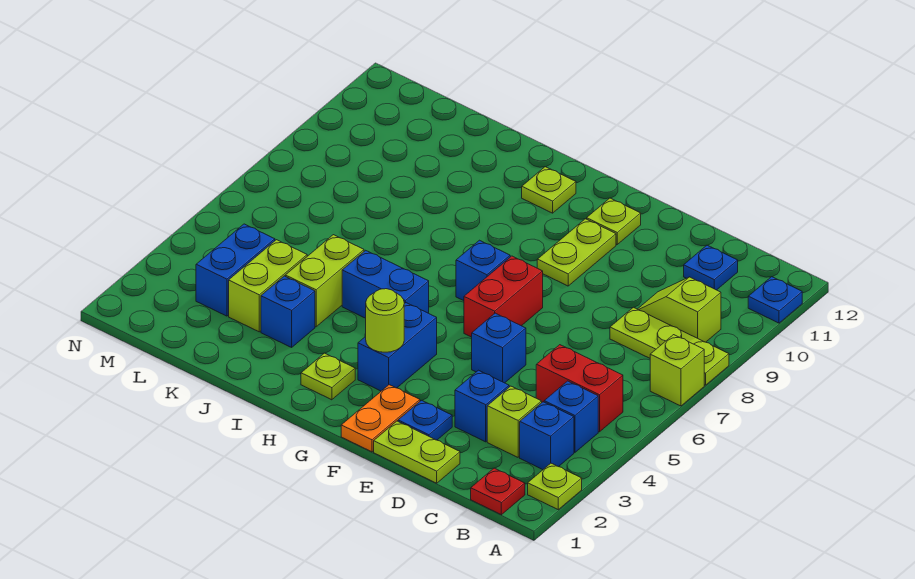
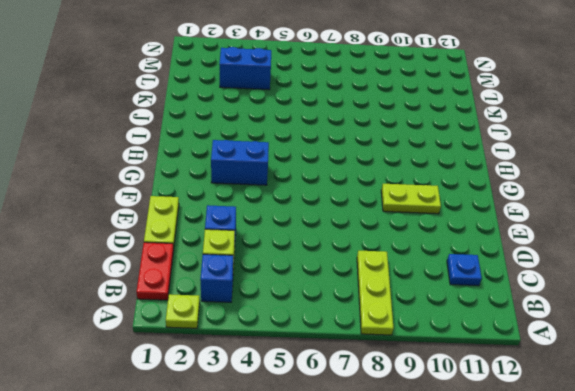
red plate B1:C1 level 1 -> red plate B1 level 1
none -> lime brick A7 level 1
none -> blue plate A11 level 1
none -> blue brick B4 level 1

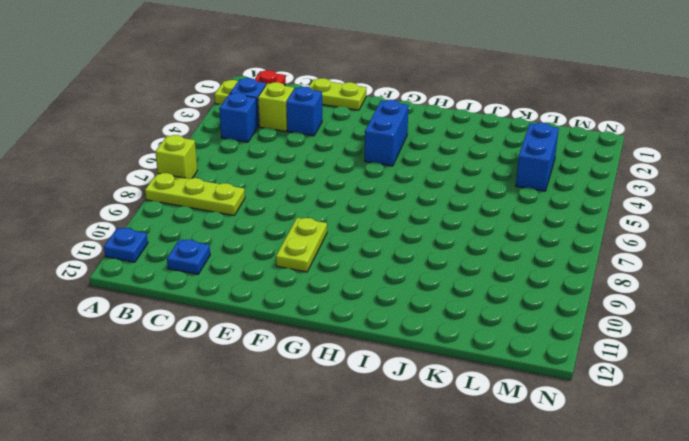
none -> red brick B5:C5 level 1
none -> lime slope B9:C9 level 1 top B
none -> blue plate E2 level 1

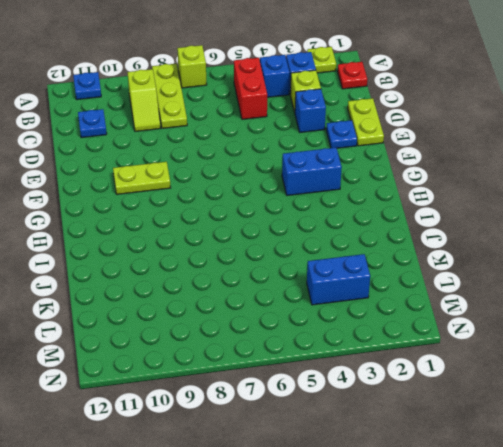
none -> blue brick E5 level 1
none -> orange plate F1:F2 level 1
none -> red brick F6:F7 level 1

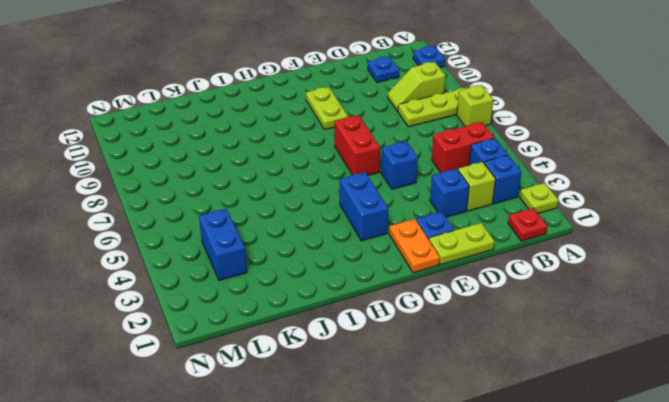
none -> lime plate F11 level 1
none -> blue brick G7 level 1
none -> lime plate H2 level 1

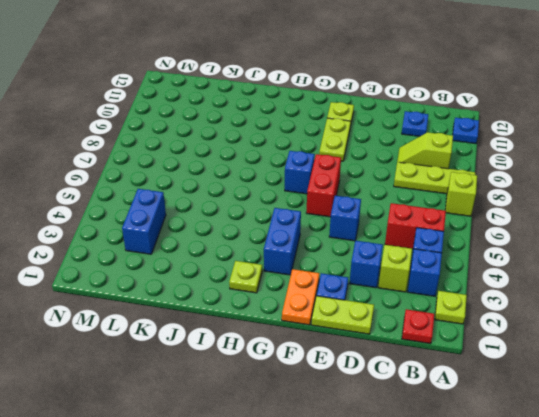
none -> blue brick H5:I5 level 1
none -> lime plate H11 level 1
none -> blue brick J3 level 1

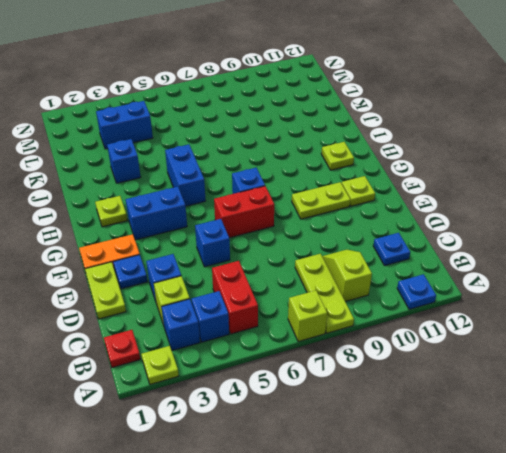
none -> lime brick J4:J5 level 1
none -> lime brick K3:K4 level 1
none -> lime round brick G3 level 2

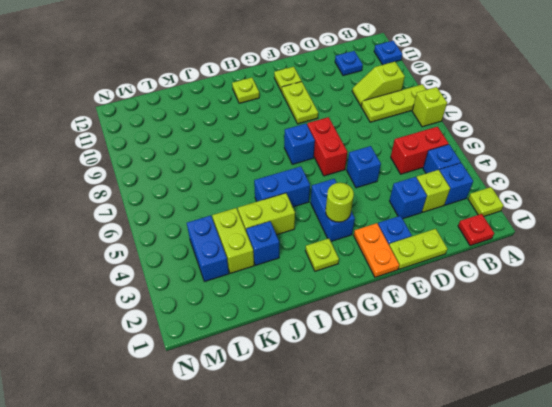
lime brick I4:J4 level 1 -> lime brick J4:J5 level 1

